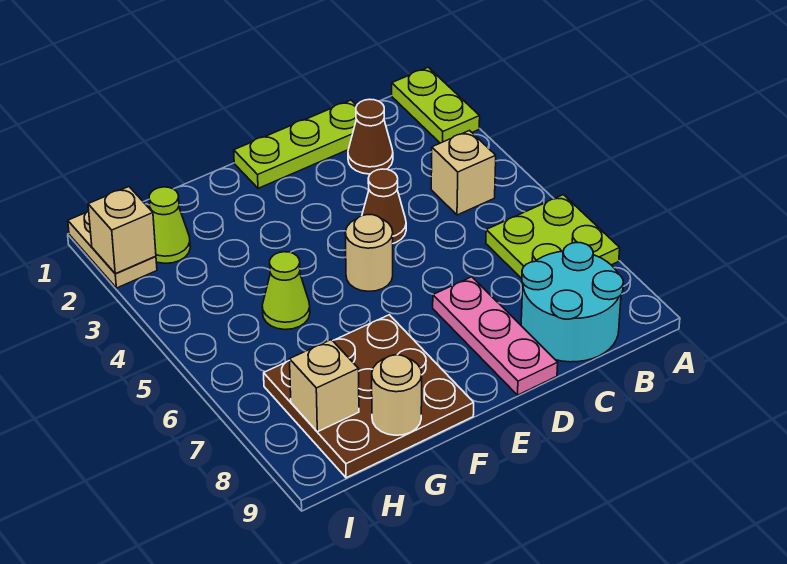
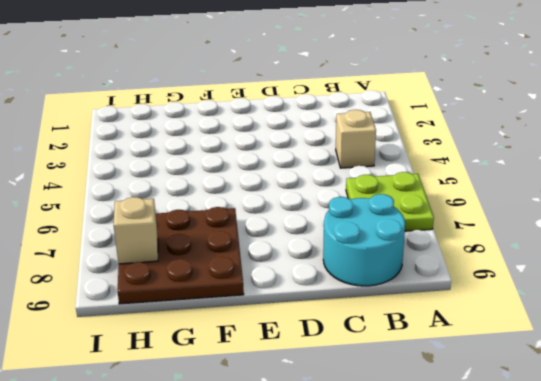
none -> lime plate A1:A2 level 1
none -> lime plate C1:E1 level 1
none -> brown cone C2 level 1

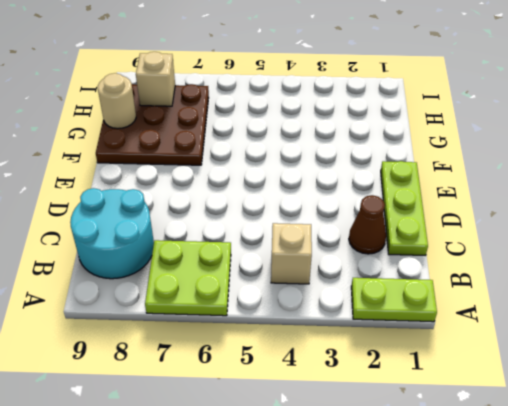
none -> brown cone D4 level 1
none -> pink plate D7:D9 level 1
none -> tan round brick E5 level 1

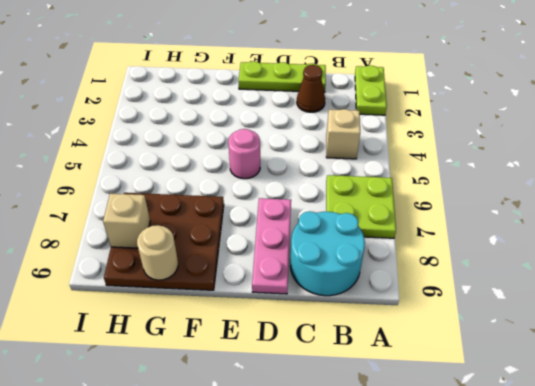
pink round brick E5 level 1 -> tan round brick E5 level 1
none -> brown cone D4 level 1
none -> lime cone G5 level 1
none -> lime cone H2 level 1

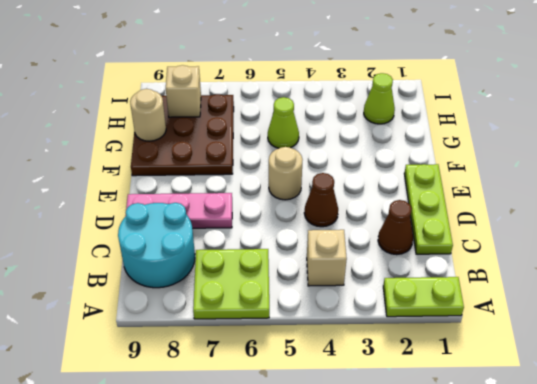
none -> tan plate I1:I2 level 1
none -> tan brick I2 level 2

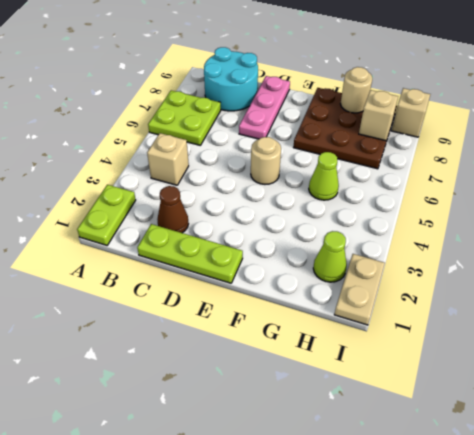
tan brick I9 level 1 -> tan brick I2 level 2
none -> brown cone D4 level 1

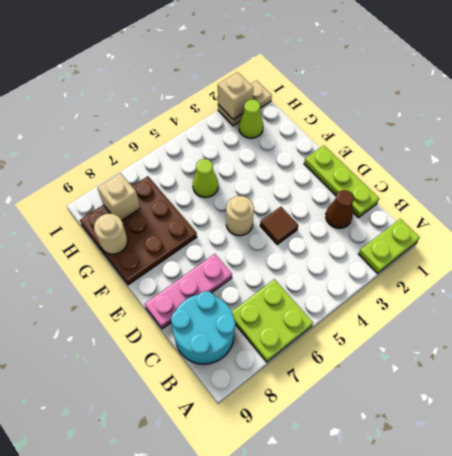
brown tile D4 level 1 -> brown cone D4 level 1
none -> tan brick B4 level 1

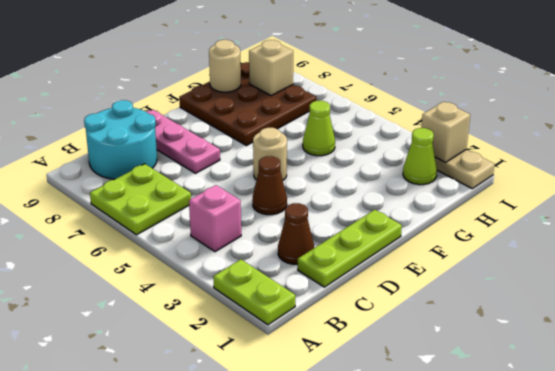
pink brick B4 level 1 -> tan brick B4 level 1

